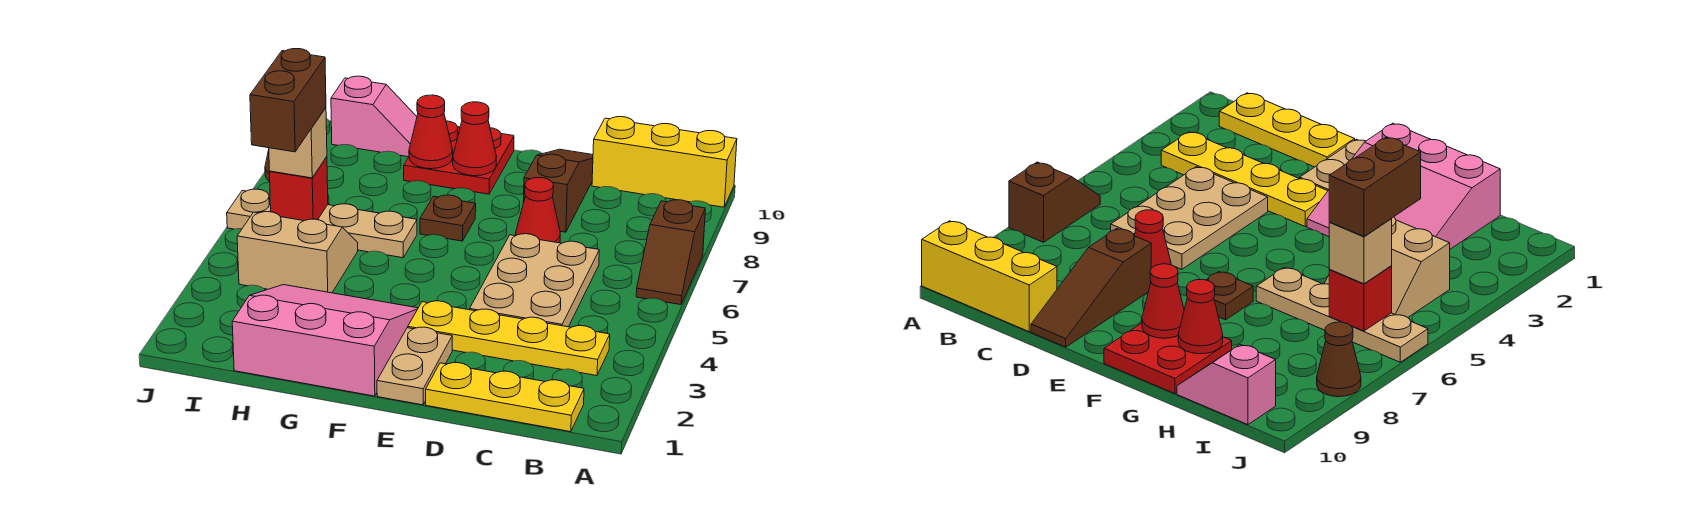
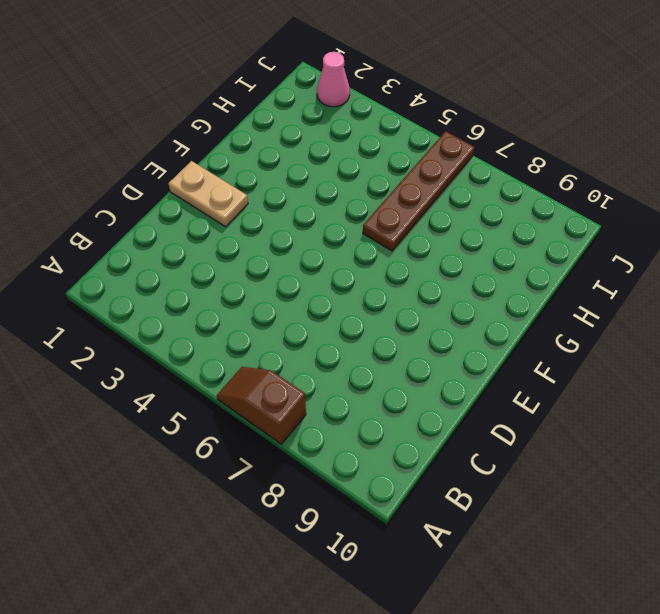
brown plate G6:J6 level 1 -> tan plate G6:J6 level 1
pink cone J2 level 1 -> none
none -> yellow brick A10:C10 level 1
none -> yellow plate B1:D1 level 1
none -> yellow plate B3:E3 level 1

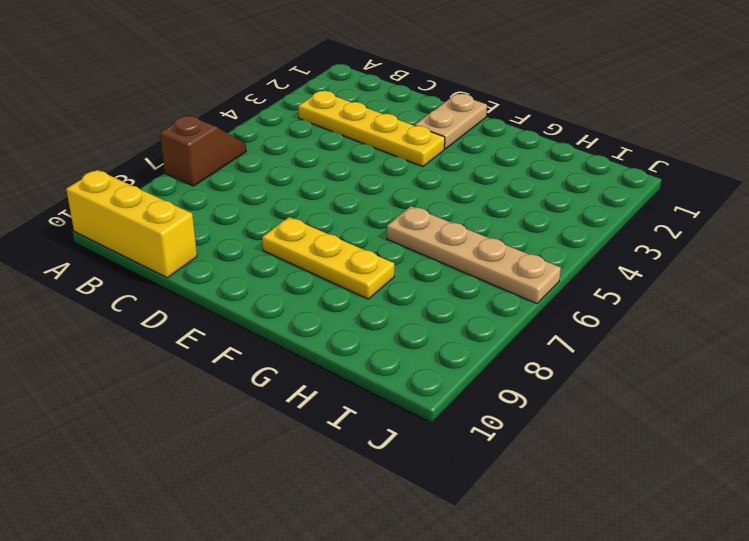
yellow plate E8:G8 level 1 -> yellow plate B1:D1 level 1
none -> tan plate C4:D6 level 1
none -> red cone D7 level 1
none -> brown slope D8:D10 level 1 top 8

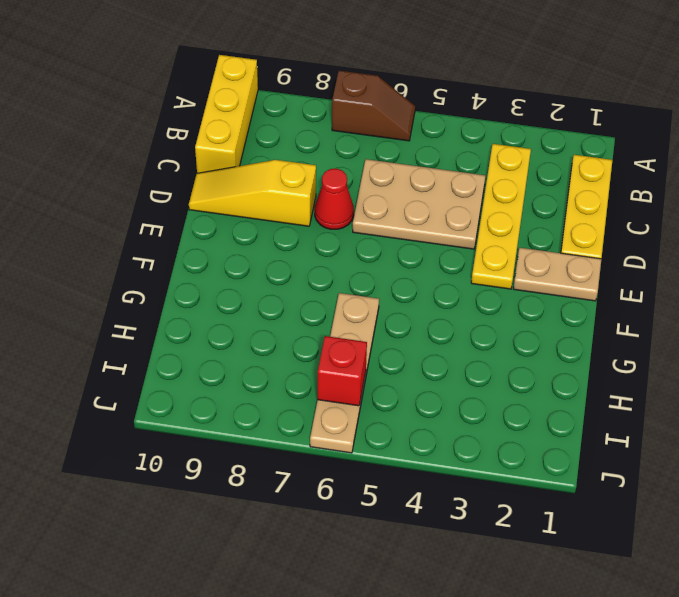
yellow slope D8:D10 level 1 top 8 -> brown slope D8:D10 level 1 top 8
none -> pink slope F1:H3 level 1 top 1
none -> brown plate F7 level 1
none -> red plate F9:G10 level 1

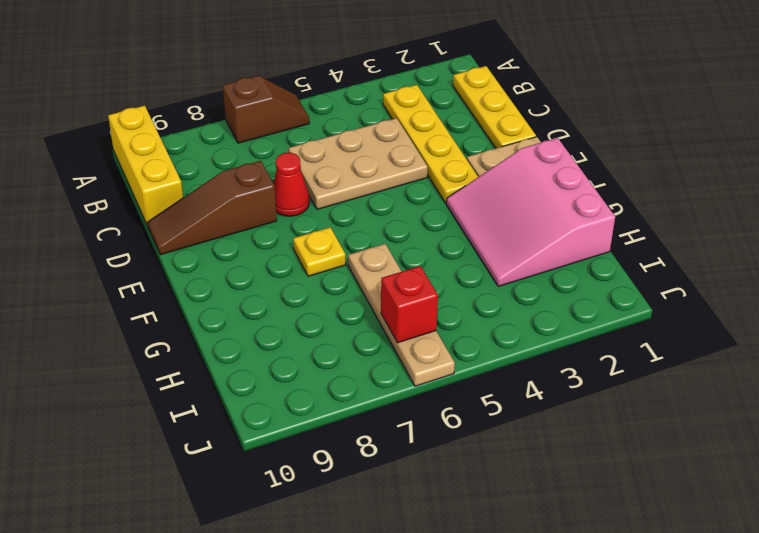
yellow plate F7 level 1 -> brown plate F7 level 1
none -> red plate F9:G10 level 1
none -> tan slope H4:I5 level 1 top 4
none -> pink slope H10:I10 level 1 top I

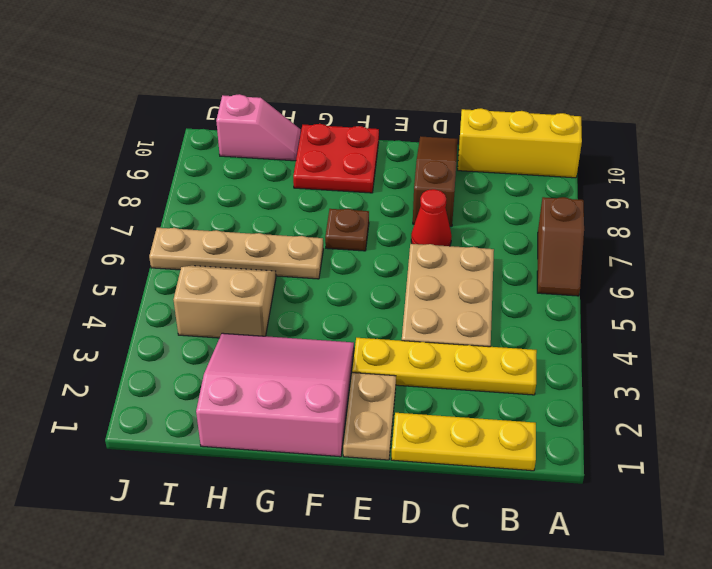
none -> brown cone J8 level 1
none -> red cone F9 level 2
none -> red cone G9 level 2

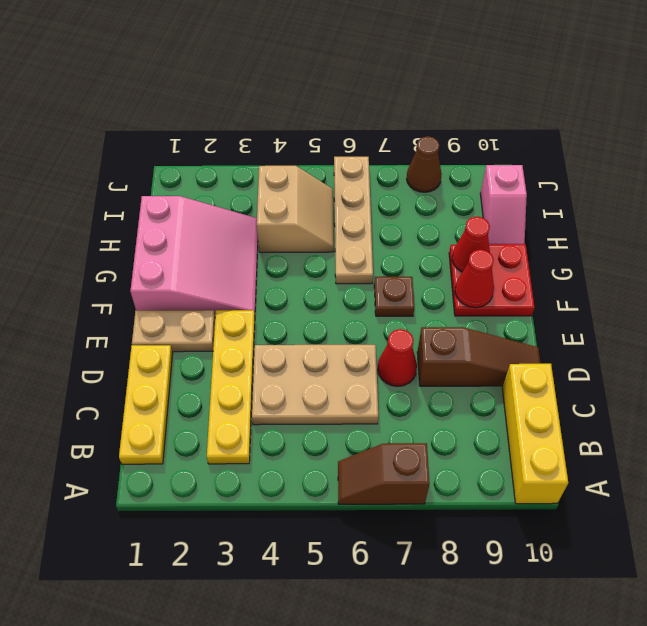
none -> red brick I6 level 2
none -> tan brick I6 level 3
none -> brown brick I5:I6 level 4

